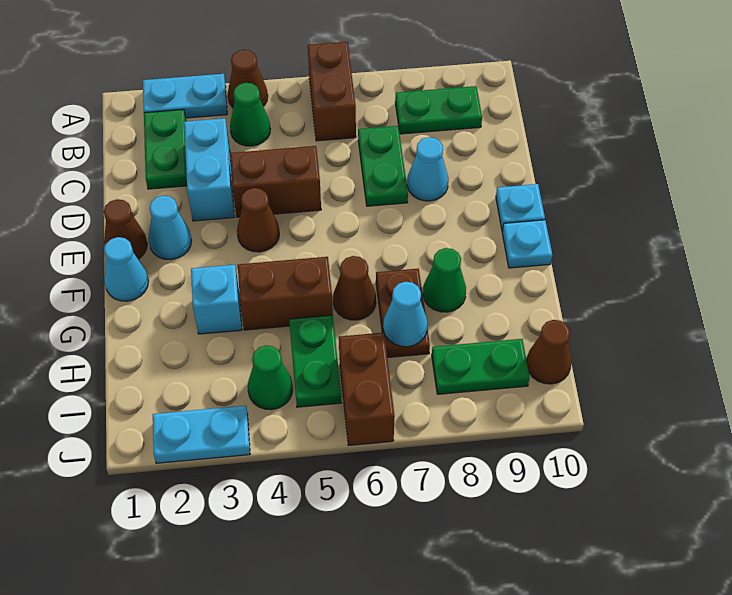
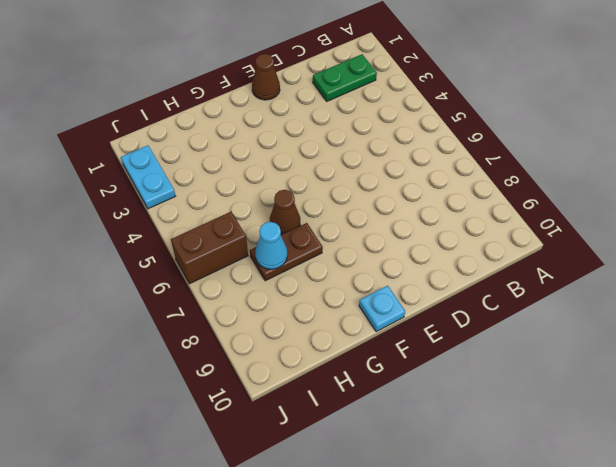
none -> cyan plate A2:A3 level 1
none -> brown cone A4 level 1
none -> brown brick A6:B6 level 1

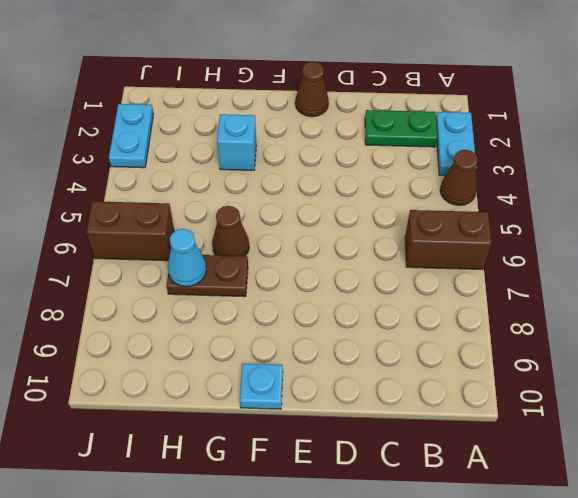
none -> green cone B4 level 1
none -> green plate B8:B9 level 1
none -> cyan brick C3:D3 level 1

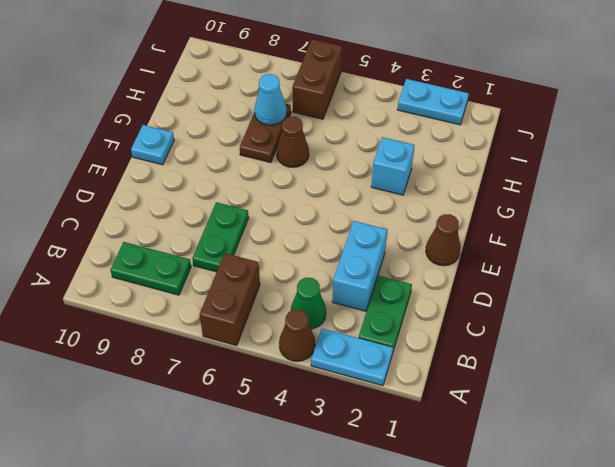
none -> brown brick D4:D5 level 1
none -> cyan cone D8 level 1
none -> cyan cone E2 level 1

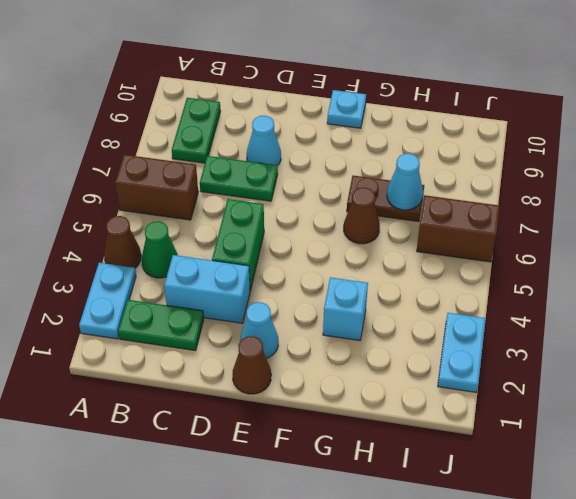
green brick D4:D5 level 1 -> brown brick D4:D5 level 1
none -> brown cone E4 level 1
none -> cyan plate E10 level 1
none -> cyan cone F1 level 1

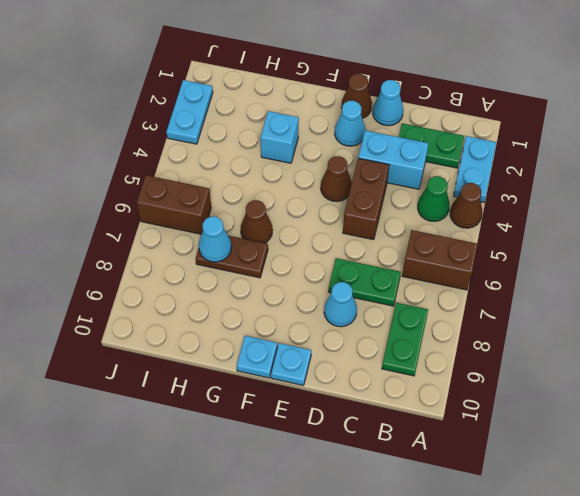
cyan cone D1 level 1 -> cyan cone F1 level 1
none -> brown brick G4:G5 level 1
none -> green cone G8 level 1
none -> green plate H5:I5 level 1

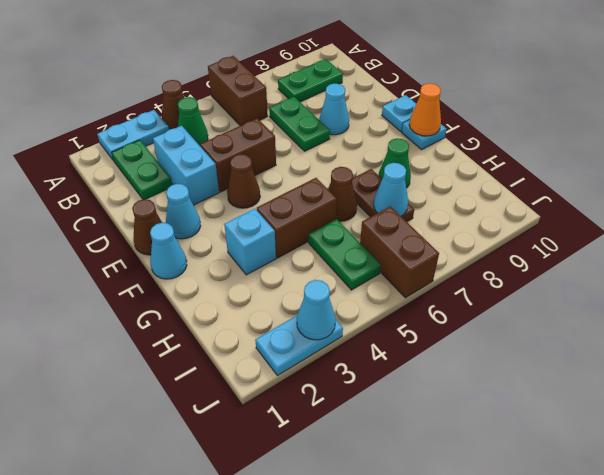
orange cone F10 level 2 -> none
cyan cone J3 level 2 -> none
none -> green cone I4 level 1
none -> green plate I8:I9 level 1
none -> brown cone I10 level 1

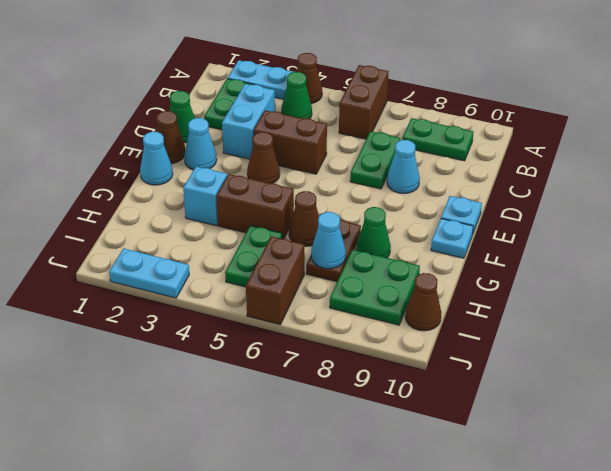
green cone D1 level 1 -> green cone I4 level 1
green plate H8:I9 level 1 -> green plate I8:I9 level 1

